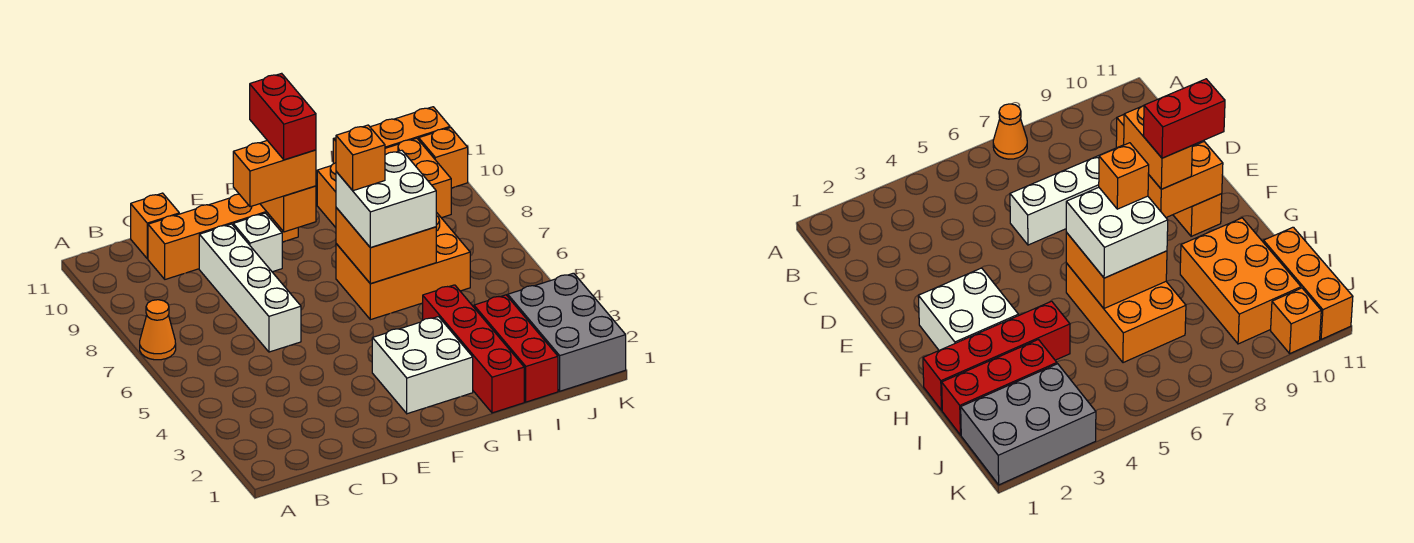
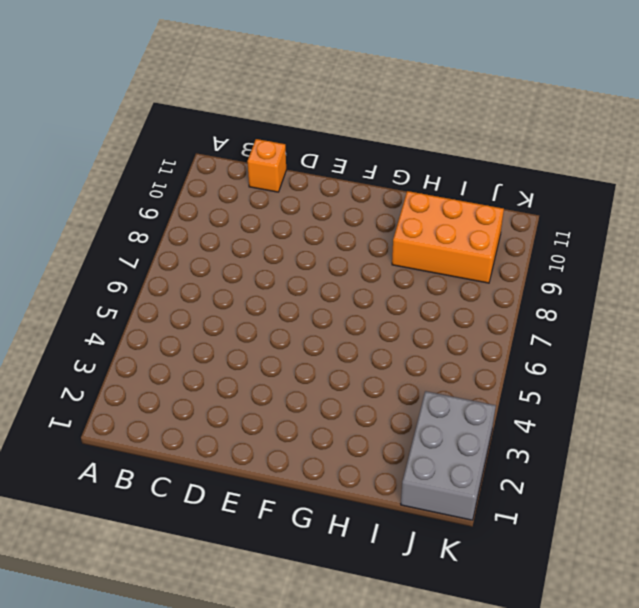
none -> orange cone A7 level 1
none -> orange brick C10:F10 level 1
none -> white brick D6:D9 level 1

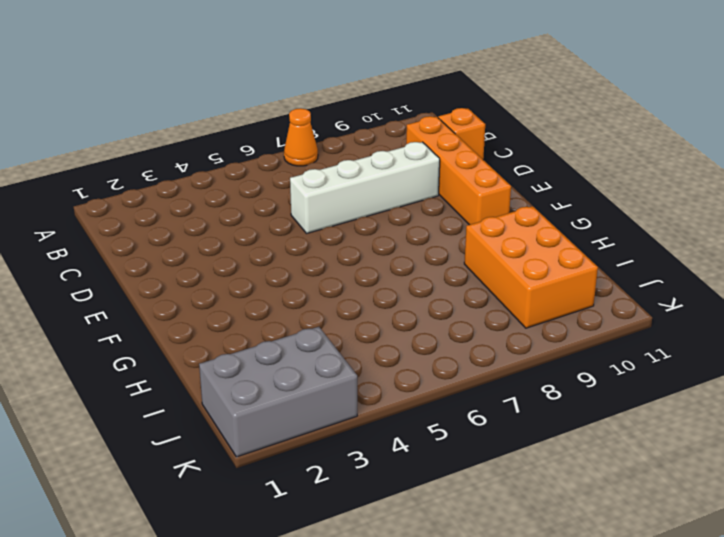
none -> white brick E9 level 1
none -> white brick F2:G3 level 1
none -> orange brick G6:I7 level 1

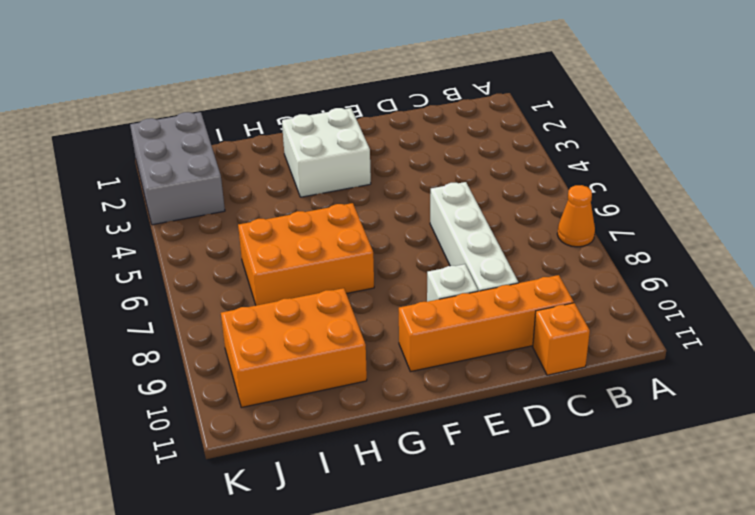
none -> red brick H1:H4 level 1
none -> red brick I1:I3 level 1
none -> orange brick I11:K11 level 1

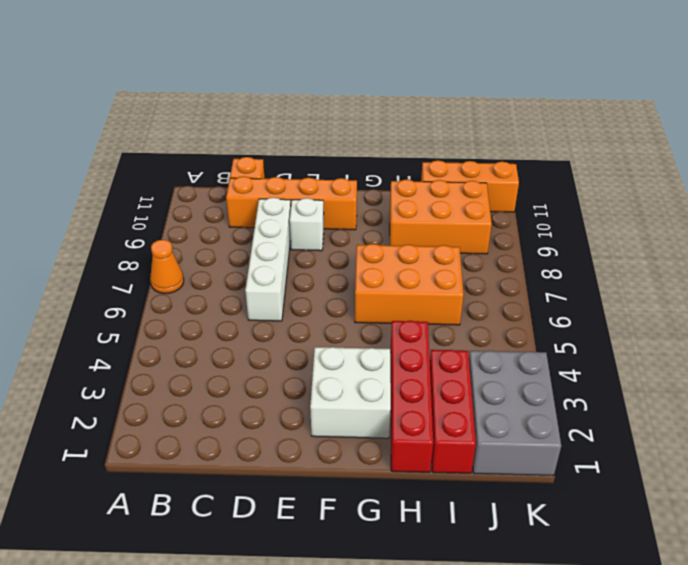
none -> orange brick K10 level 1
none -> orange brick F9:F10 level 2
none -> orange brick G6:H7 level 2

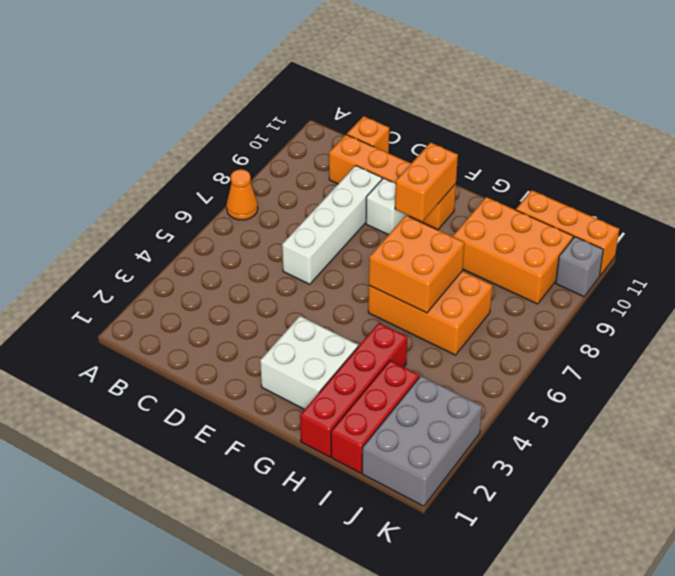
grey brick K10 level 1 -> orange brick K10 level 1
none -> orange brick E9:F9 level 3
none -> white brick G6:H7 level 3
none -> red brick F9:F10 level 4

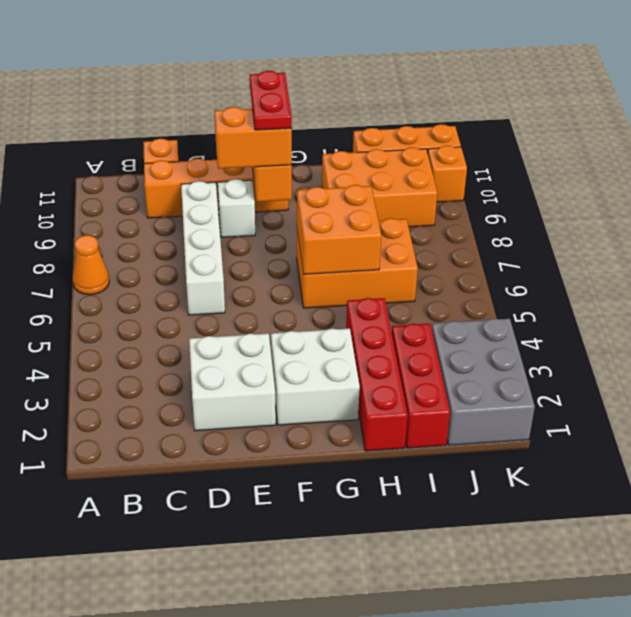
white brick D2:E3 level 1 -> white brick G6:H7 level 3
red plate F9:F10 level 4 -> red brick F9:F10 level 4
none -> orange brick G7 level 4

